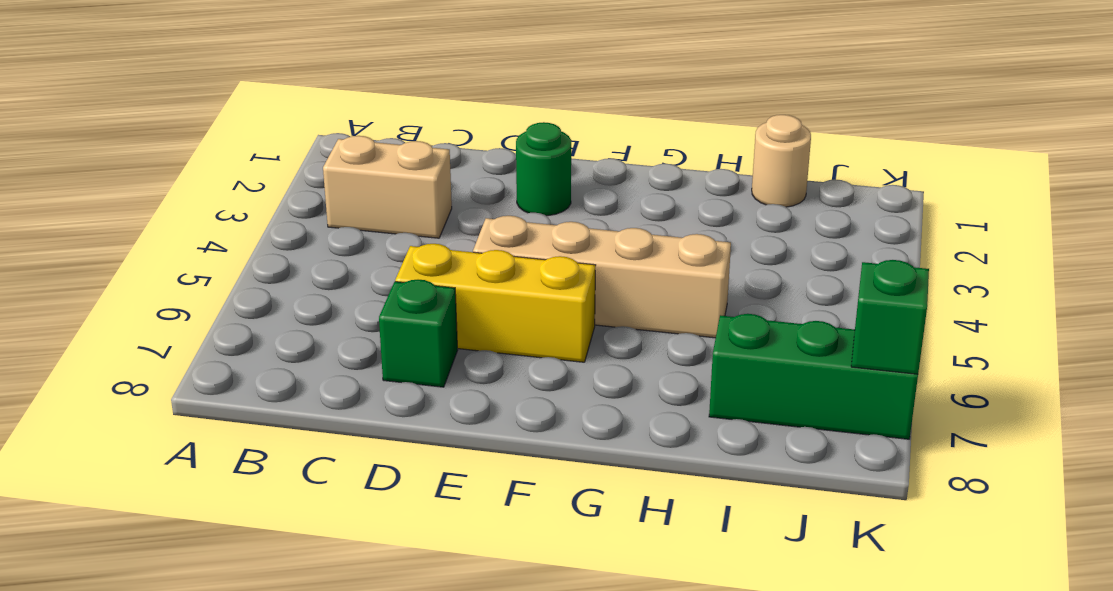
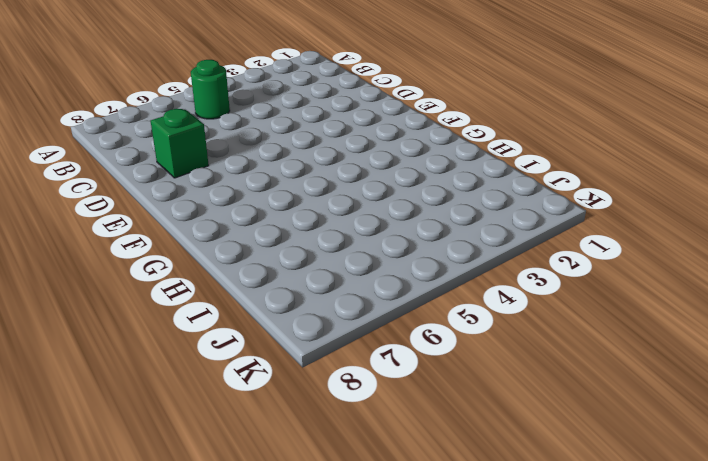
green round brick B5 level 1 -> green round brick E2 level 1
none -> tan brick B3:C3 level 1
none -> yellow brick D6:F6 level 1

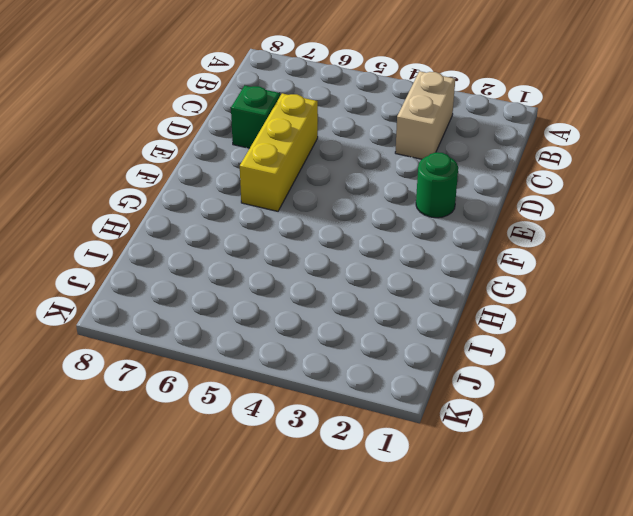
none -> tan brick E5:H5 level 1
none -> tan round brick I1 level 1

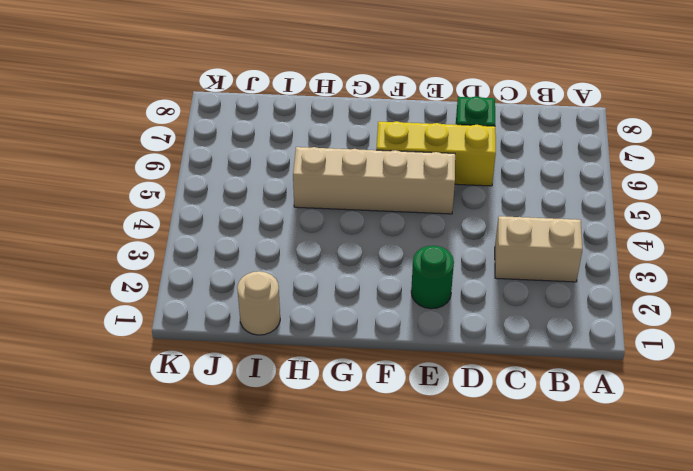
none -> green brick I7:K7 level 1
none -> green brick K7 level 2

